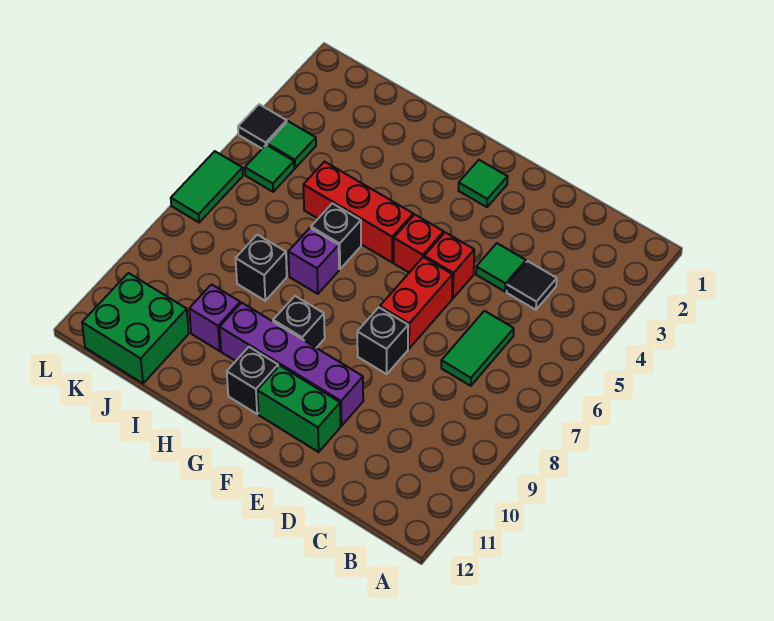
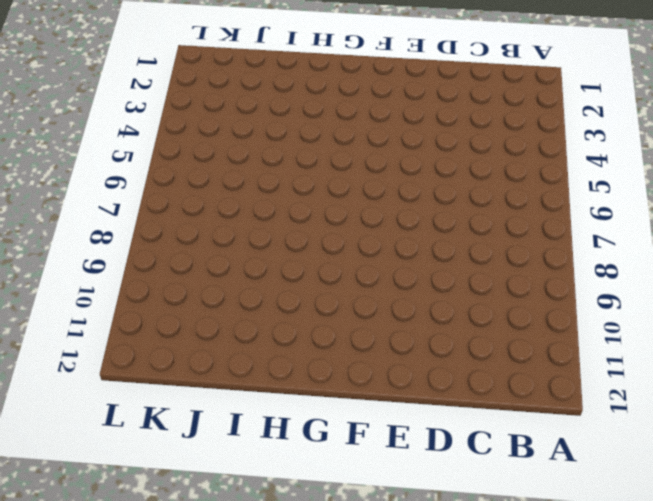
none -> black tile C4 level 1
none -> green tile C6:C7 level 1
none -> green tile D4 level 1

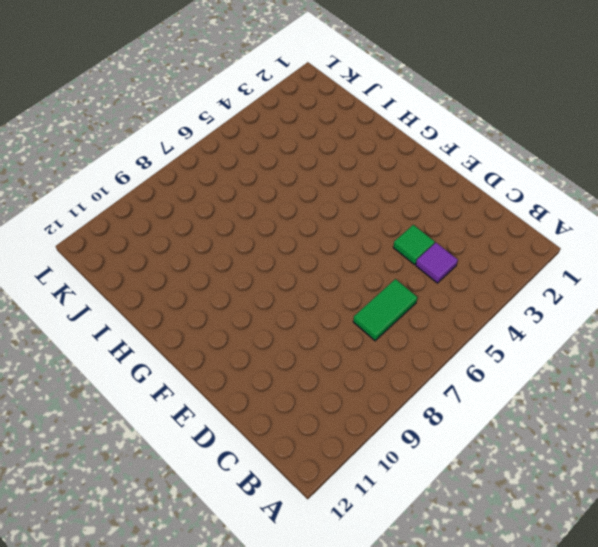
purple tile C4 level 1 -> black tile C4 level 1
none -> red brick E5 level 1
none -> red brick E6:E7 level 1
none -> black brick E8 level 1

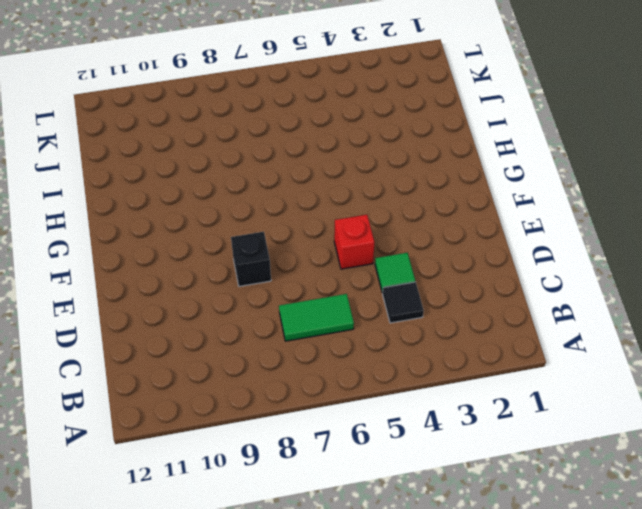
none -> red brick E6:E7 level 1
none -> purple brick E10:H10 level 1
none -> green brick E11:F11 level 1

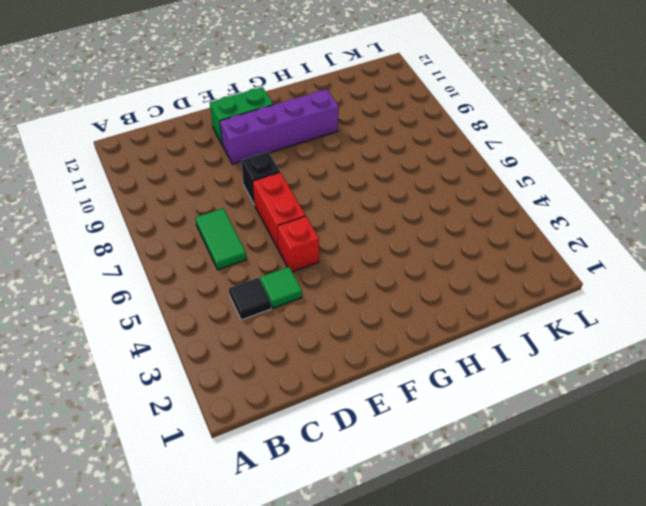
none -> green tile F2 level 1
none -> red brick F5 level 1
none -> red brick G5:I5 level 1

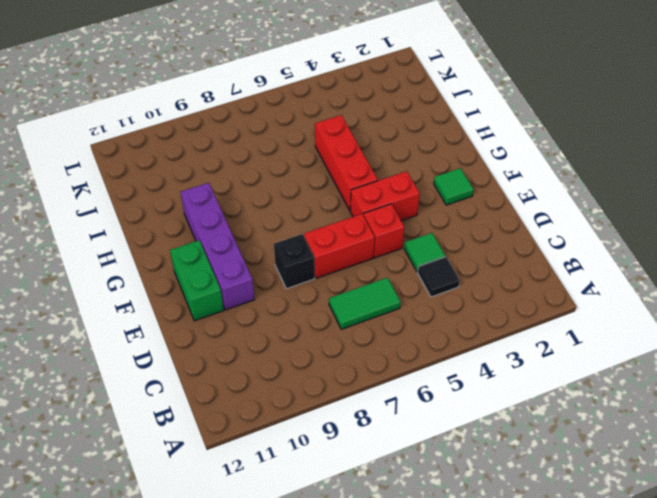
red brick F4:F5 level 1 -> red brick F5 level 1
none -> black brick G9 level 1
none -> black brick G11 level 1
none -> black brick H6 level 1

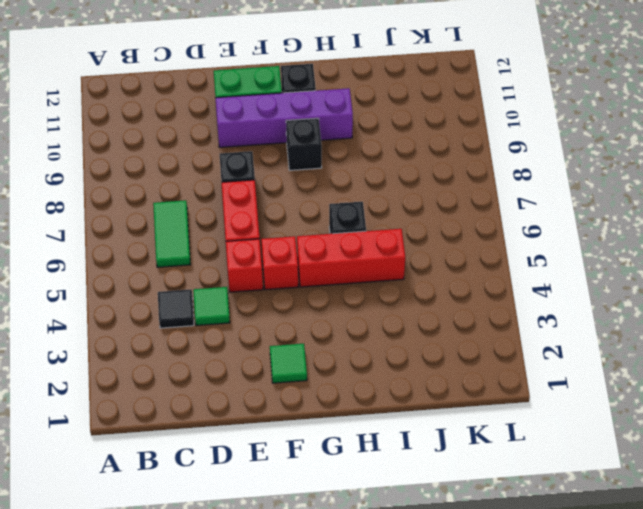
none -> purple brick H7 level 1
none -> black brick I8 level 1
none -> purple brick I10 level 1

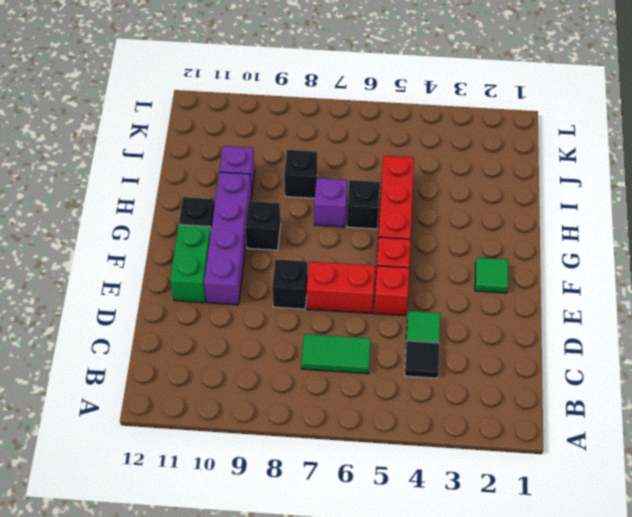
none -> green brick J11:K12 level 1
none -> green tile K4 level 1
none -> green tile K5 level 1

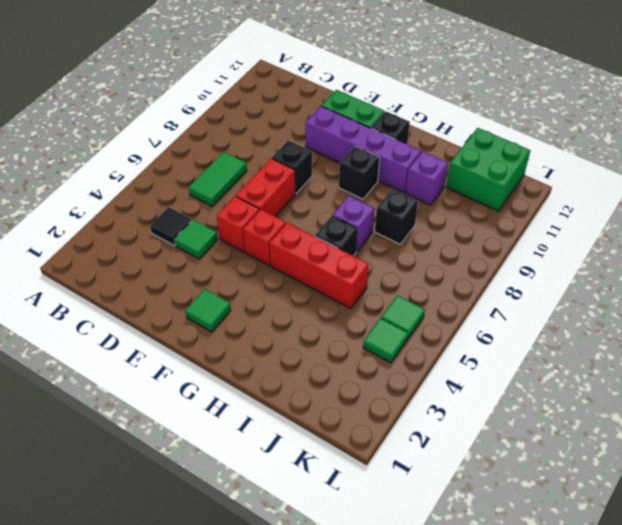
none -> black tile L4 level 1
none -> green tile L6:L7 level 1

